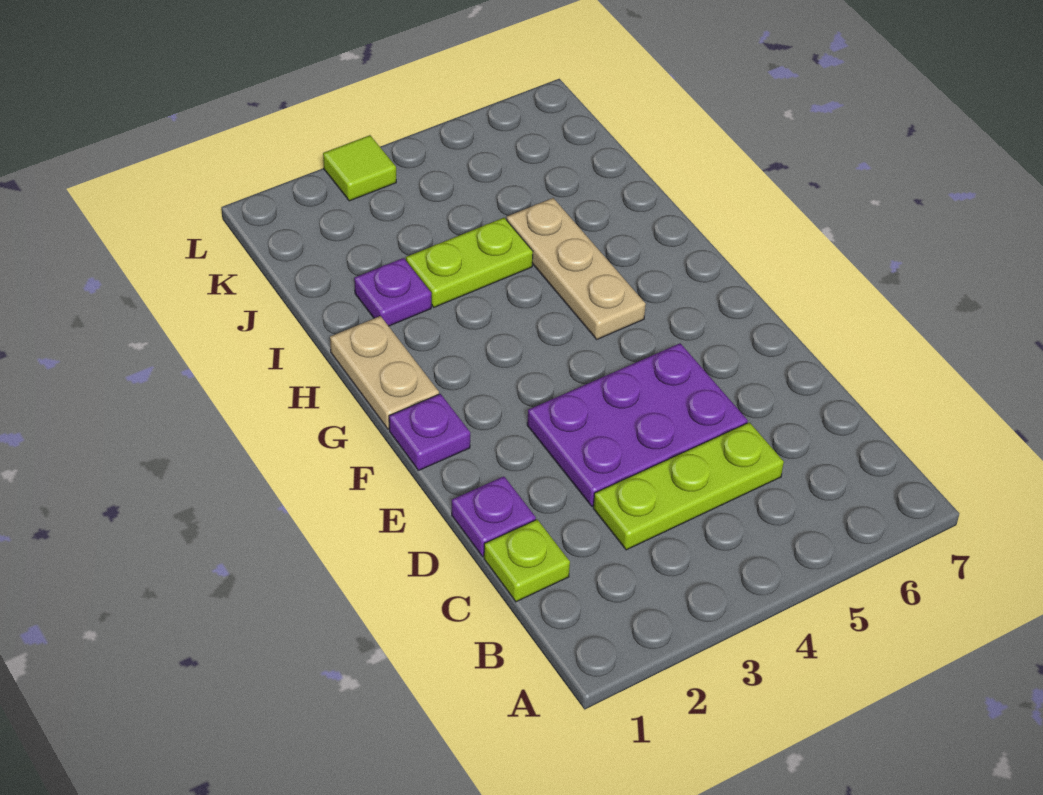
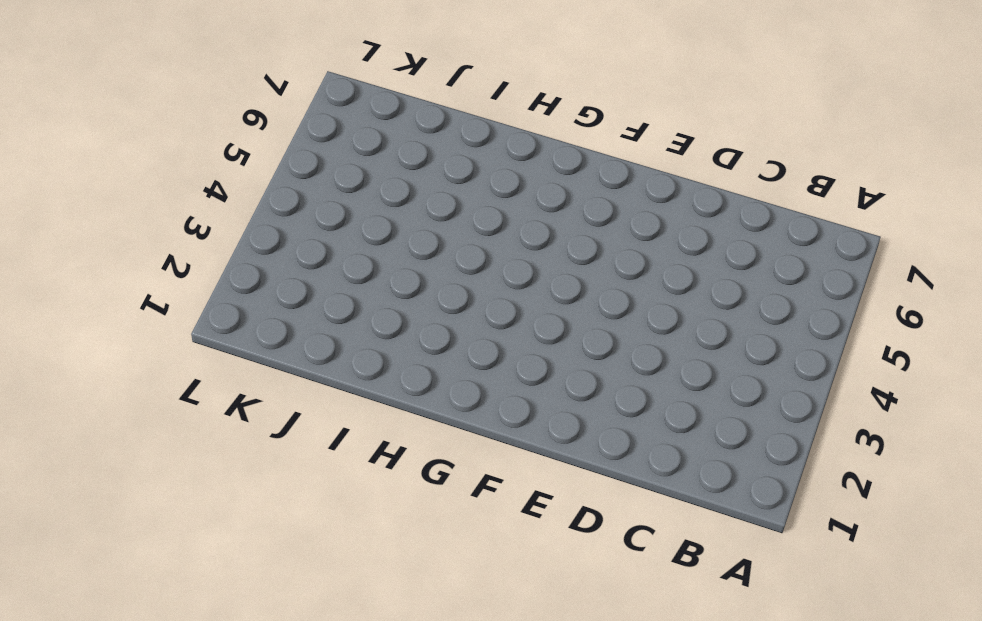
none -> lime plate C1 level 1
none -> lime plate C3:C5 level 1

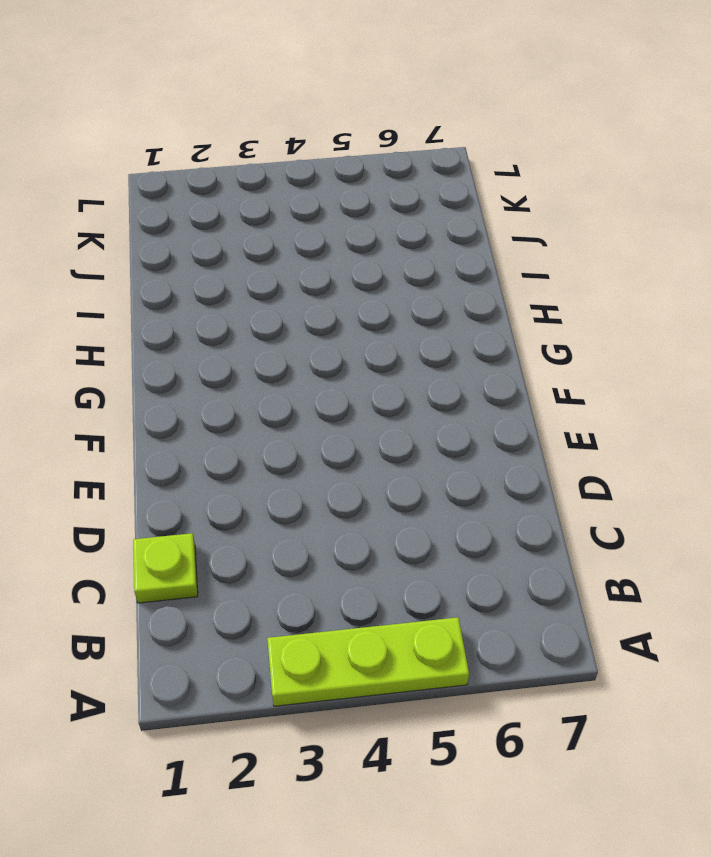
lime plate A3:A5 level 1 -> lime plate C3:C5 level 1
none -> purple plate D1 level 1
none -> purple plate D3:E5 level 1

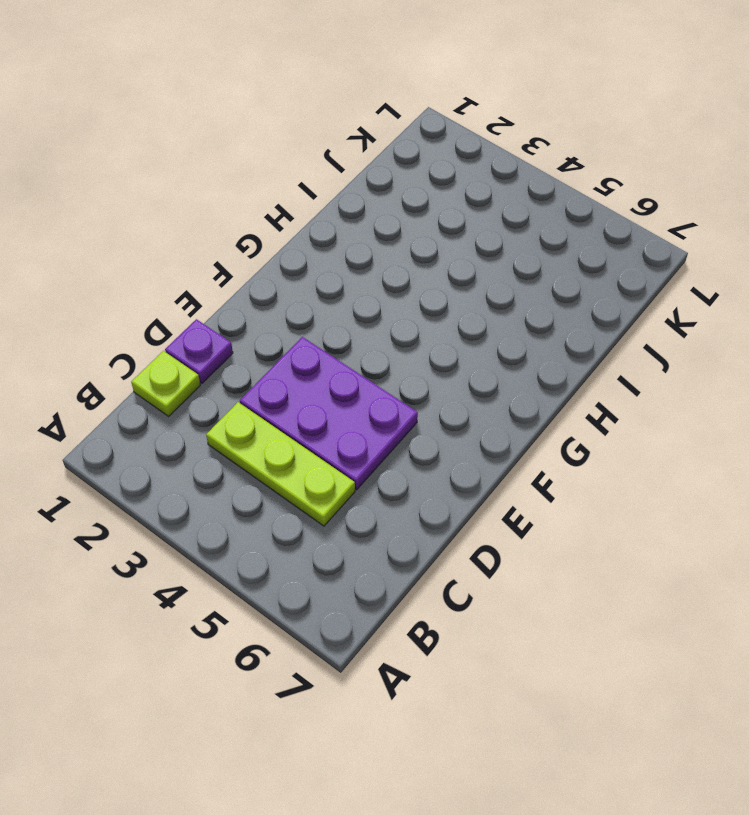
none -> purple plate F1 level 1
none -> tan plate G1:H1 level 1

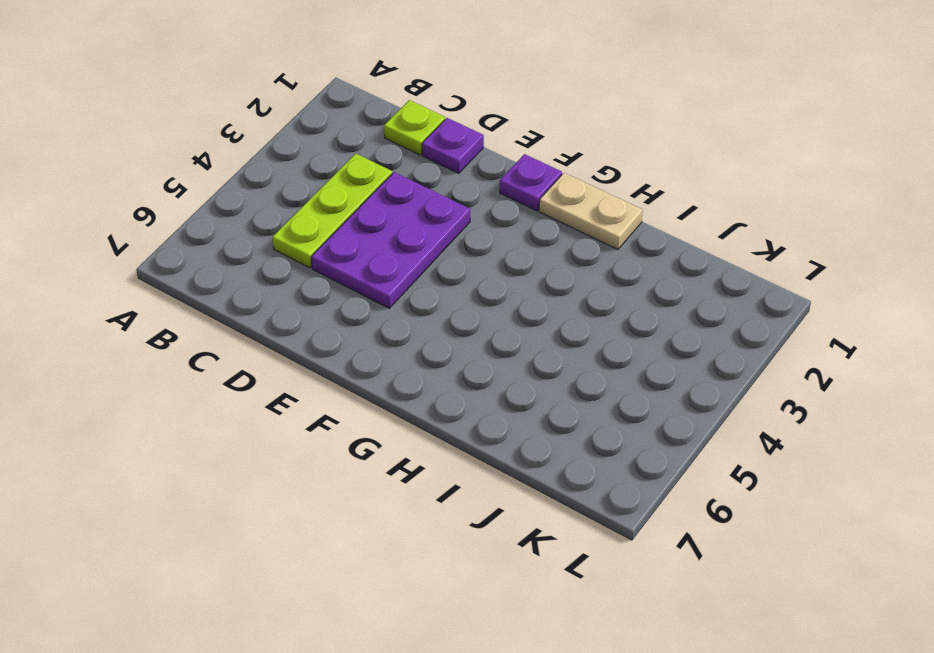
none -> tan plate G5:I5 level 1
none -> purple plate I2 level 1

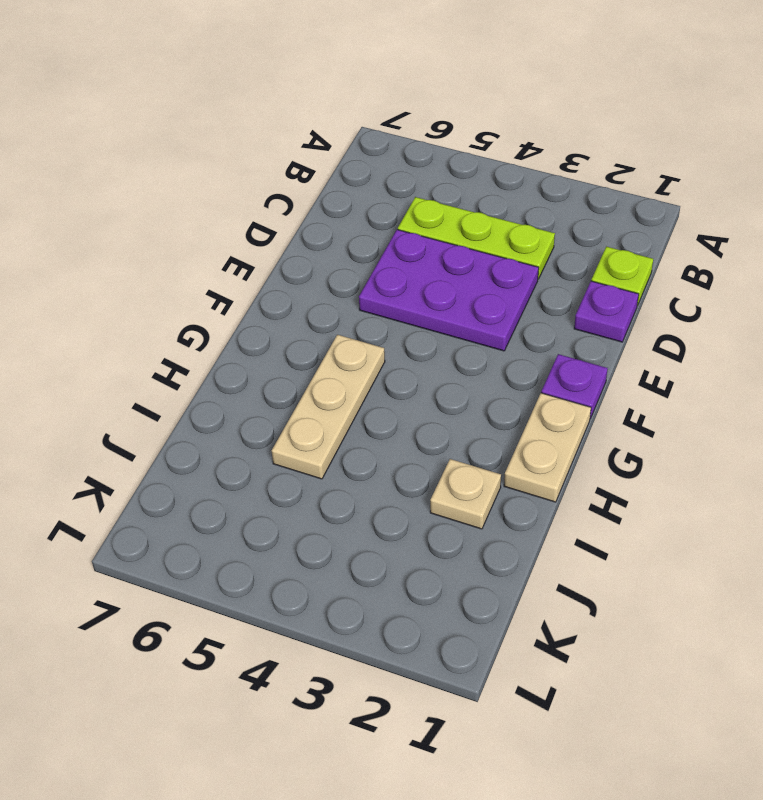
tan plate I2 level 1 -> purple plate I2 level 1
none -> lime plate I3:I4 level 1
none -> lime tile L3 level 1

